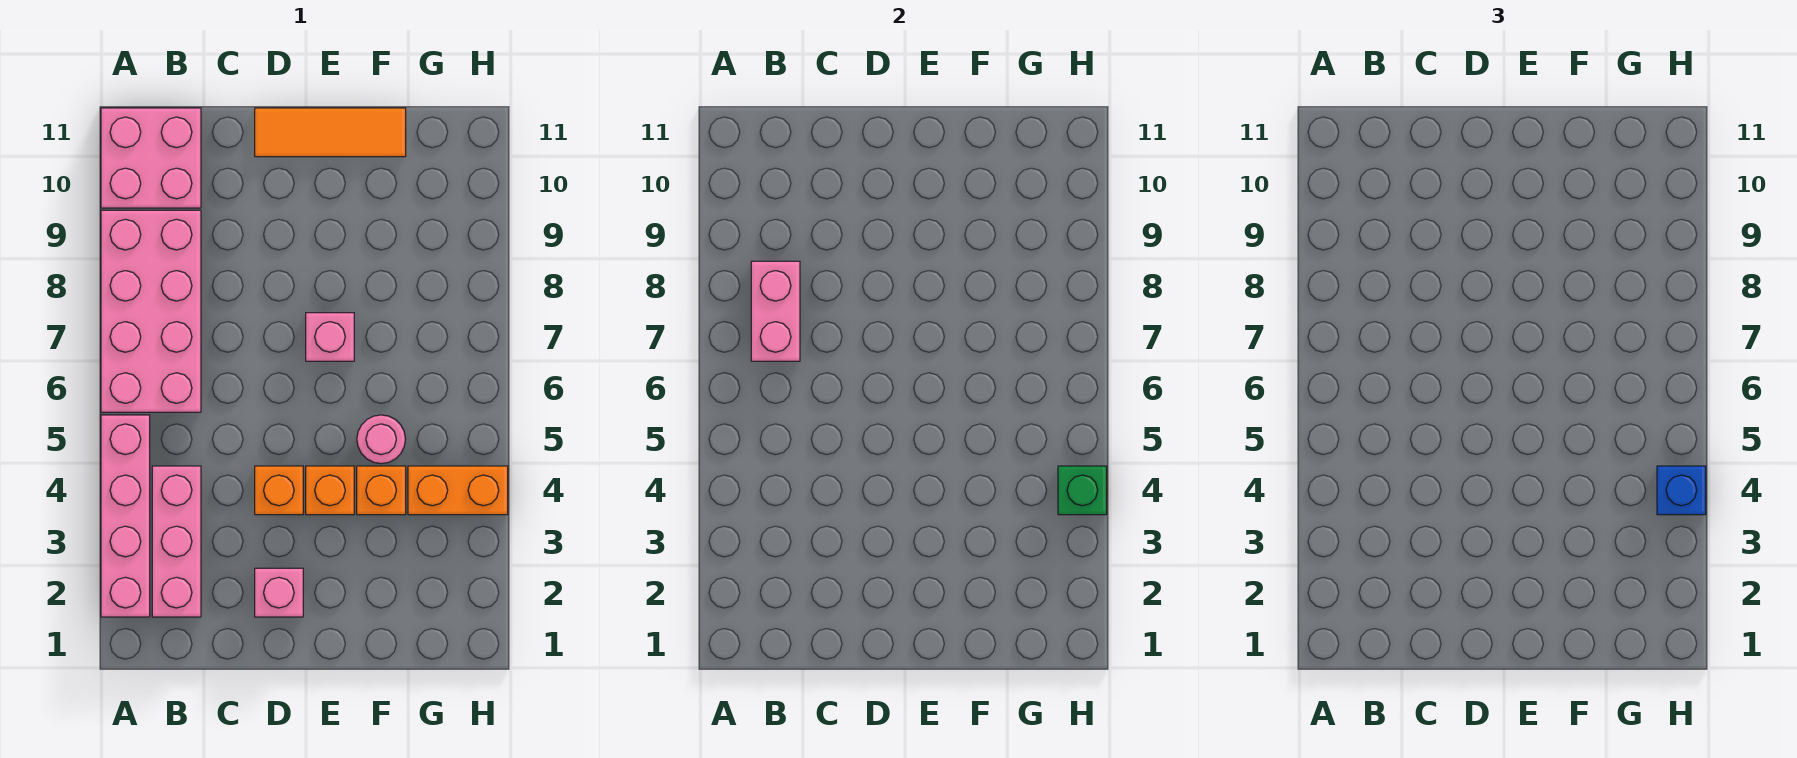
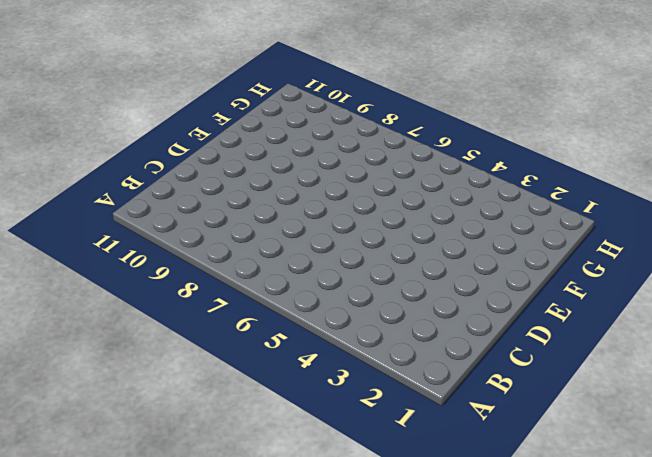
none -> pink brick A2:A5 level 1
none -> pink brick A6:B9 level 1
none -> pink brick A10:B11 level 1

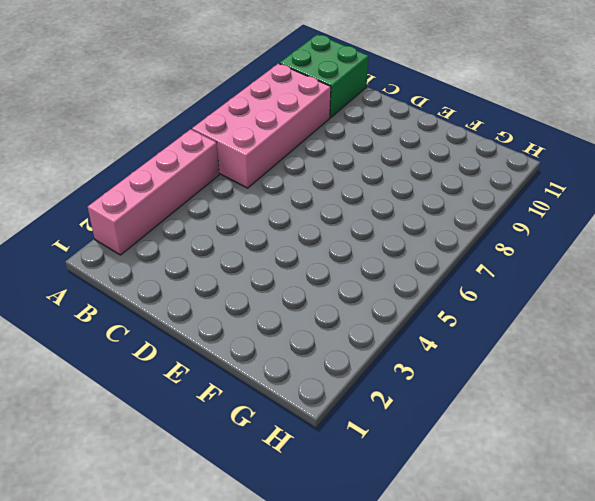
green brick A10:B11 level 1 -> pink brick A10:B11 level 1
none -> pink brick B2:B4 level 1
none -> pink brick D2 level 1
none -> orange brick D4 level 1

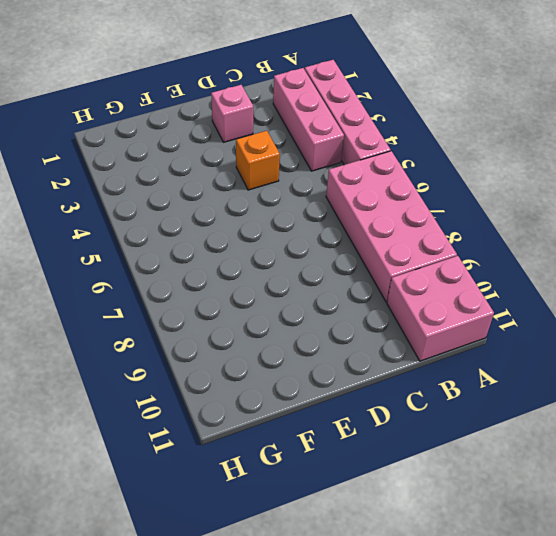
none -> orange tile D11:F11 level 1
none -> orange brick E4 level 1
none -> pink brick E7 level 1

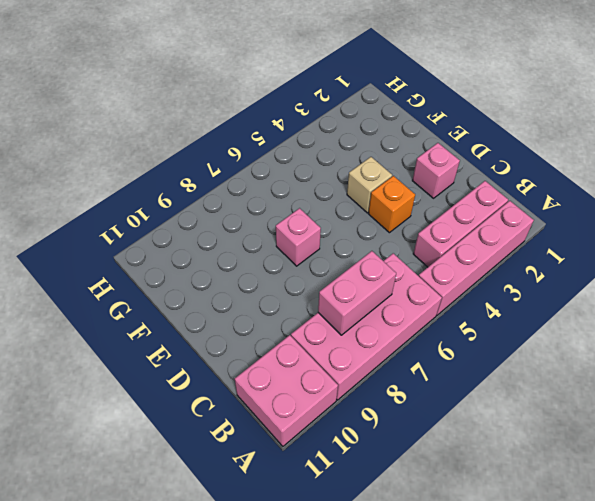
tan brick E4 level 1 -> orange brick E4 level 1
none -> orange tile D11:F11 level 1
none -> orange brick F4 level 1
none -> pink round brick F5 level 1

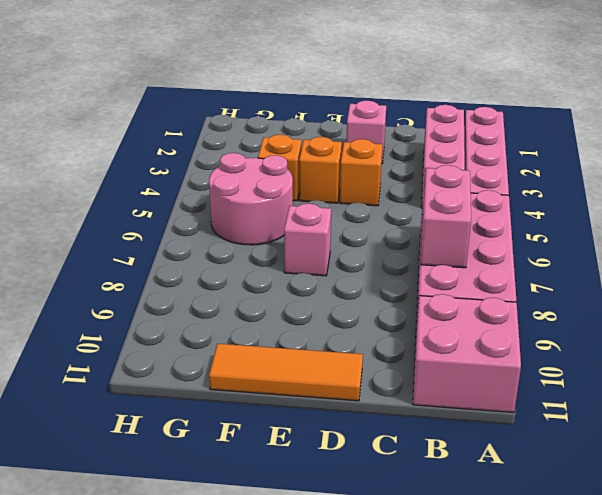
pink round brick F5:G6 level 1 -> pink round brick F5 level 1
none -> orange brick G4:H4 level 1
none -> green brick H4 level 2
none -> blue brick H4 level 3

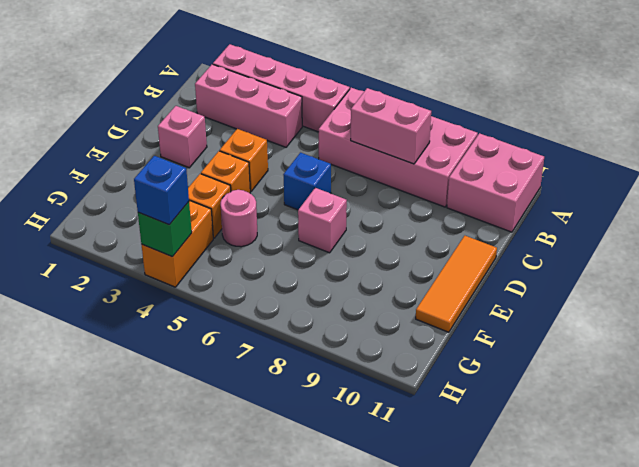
blue brick D6 level 1 -> none

